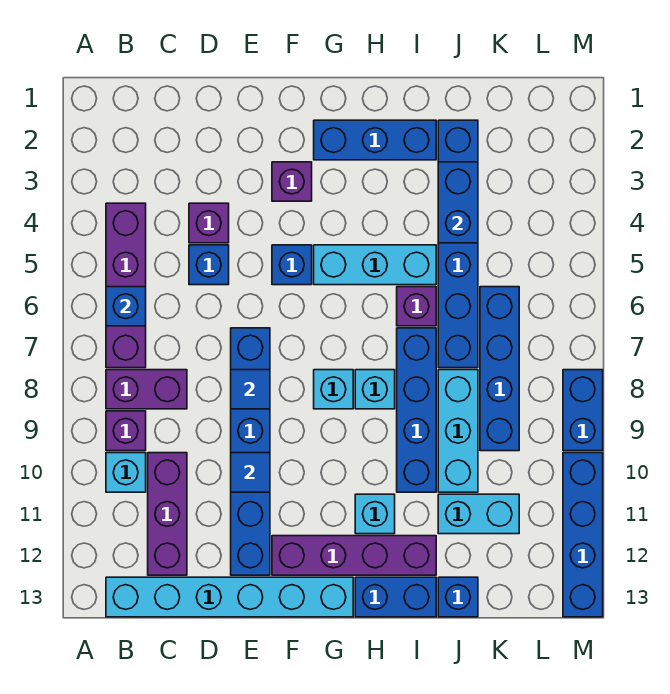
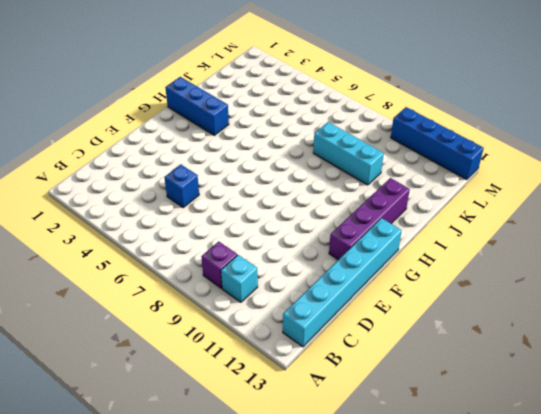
blue brick H1:H3 level 1 -> blue brick G2:I2 level 1
none -> purple brick B4:B7 level 1
none -> purple brick B8:C8 level 1
none -> purple brick C10:C12 level 1
none -> purple brick D4 level 1

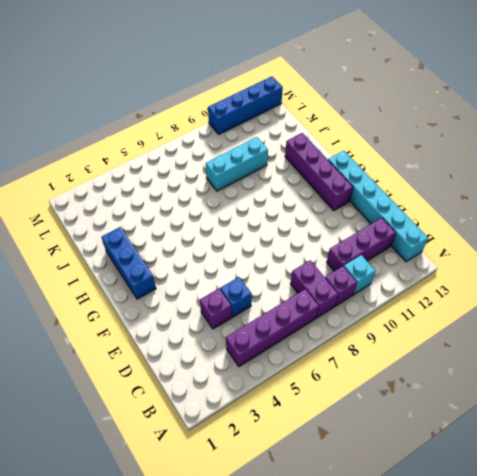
none -> blue brick E7:E12 level 1
none -> purple brick F3 level 1
none -> blue brick F5 level 1
none -> cyan brick G5:I5 level 1

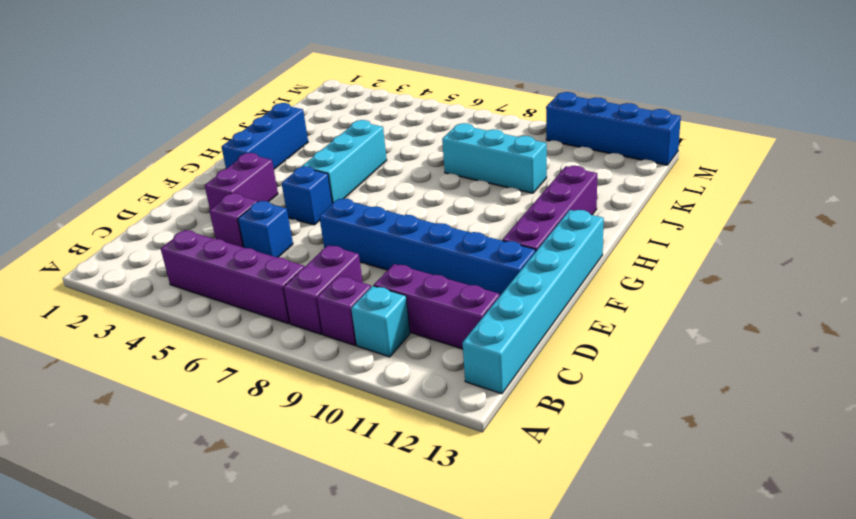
purple brick E3:F3 level 1 -> purple brick F3 level 1
none -> cyan brick G8 level 1
none -> cyan brick H8 level 1
none -> cyan brick H11 level 1
none -> blue brick H13:I13 level 1

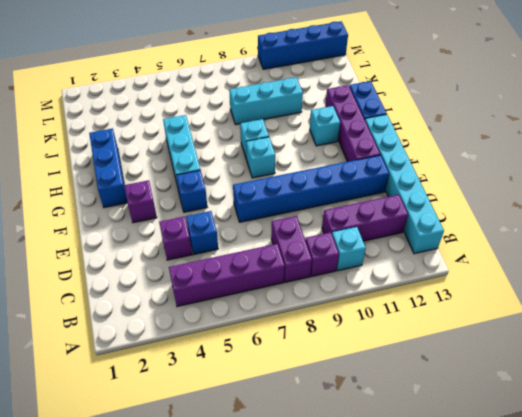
none -> purple brick I6 level 1
none -> blue brick I7:I10 level 1
none -> blue brick J2:J7 level 1
none -> cyan brick J11:K11 level 1

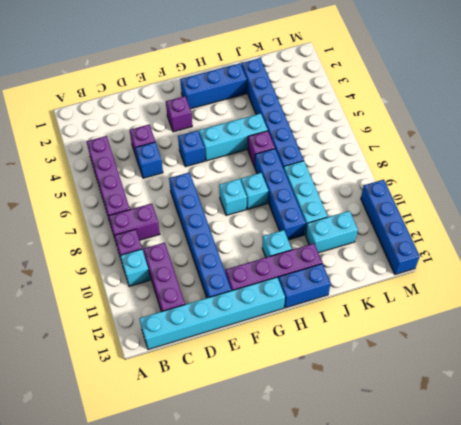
none -> blue brick J13 level 1
none -> blue brick K6:K9 level 1
none -> blue brick M8:M9 level 1
none -> blue brick B6 level 2

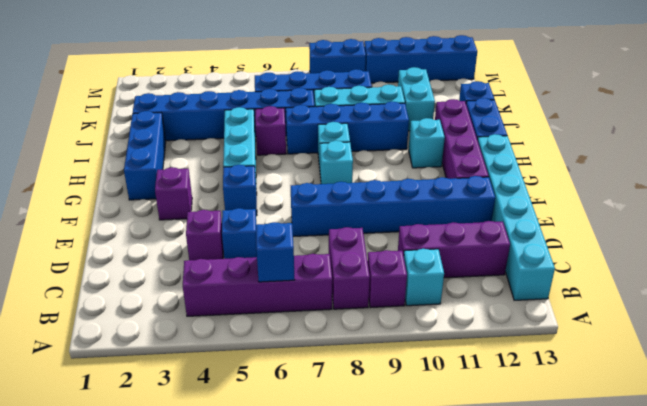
none -> blue tile E8 level 2
none -> blue tile E10 level 2
none -> blue brick J3:J4 level 2

